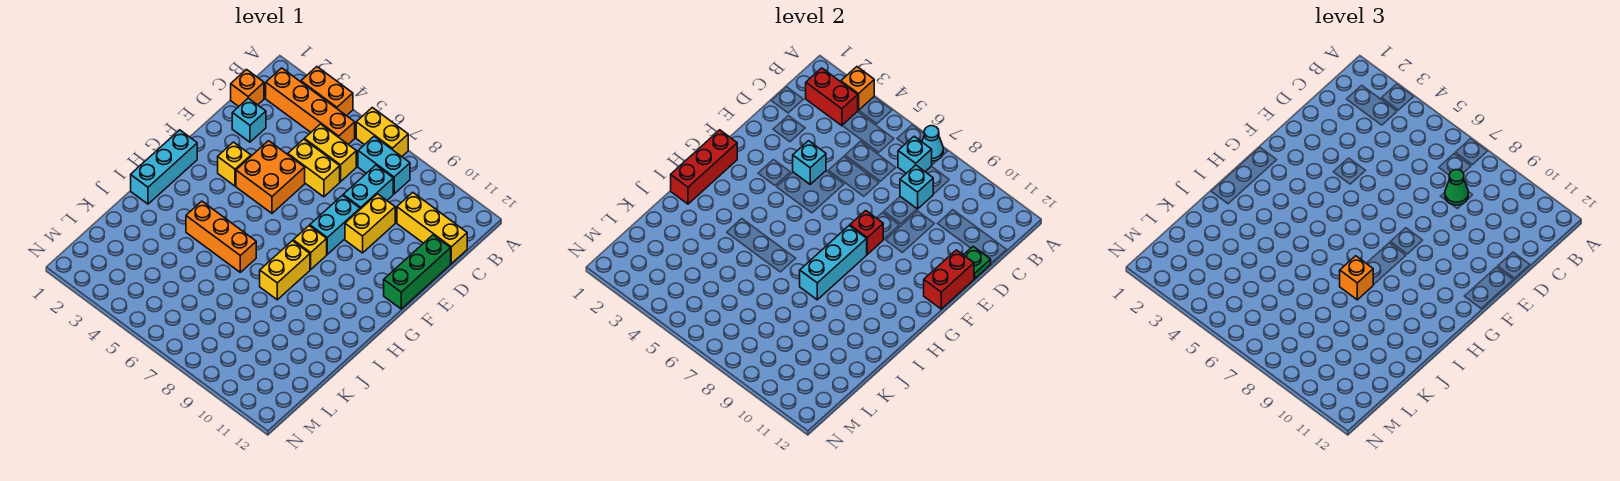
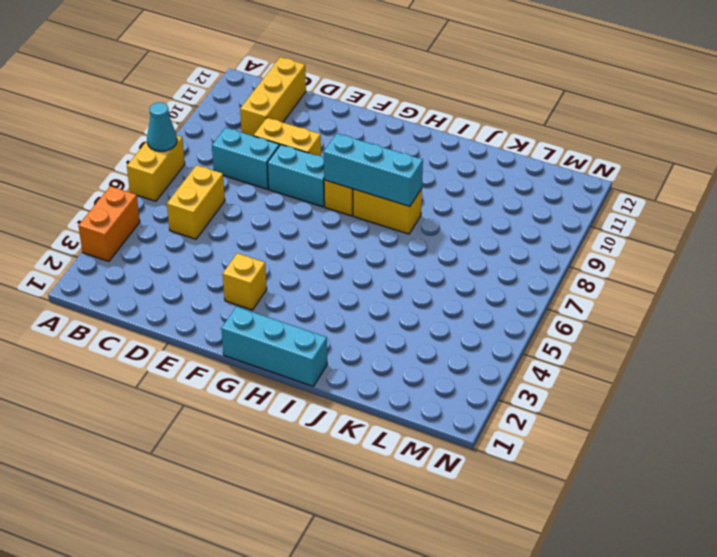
none -> orange brick B2:B5 level 1
none -> cyan brick B7:B8 level 1
none -> orange brick C1 level 1
none -> cyan brick D2 level 1

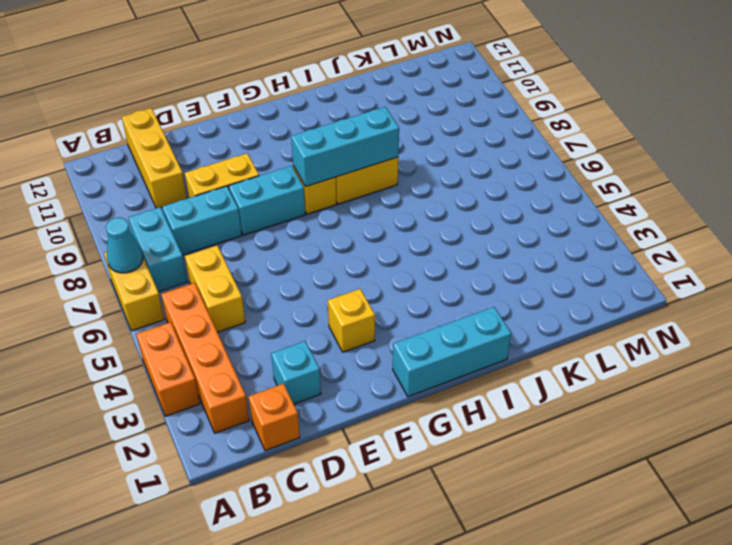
none -> yellow brick D5:D6 level 1
none -> green brick D12:F12 level 1
none -> orange brick E4:F5 level 1
none -> orange brick I4:I6 level 1

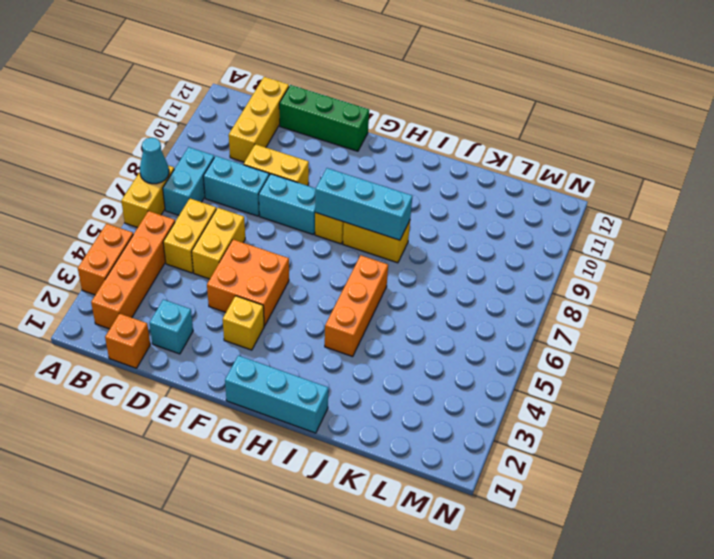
none -> orange brick A3 level 2
none -> red brick B2:B3 level 2
none -> cyan brick B7 level 2
none -> cyan brick C8 level 2

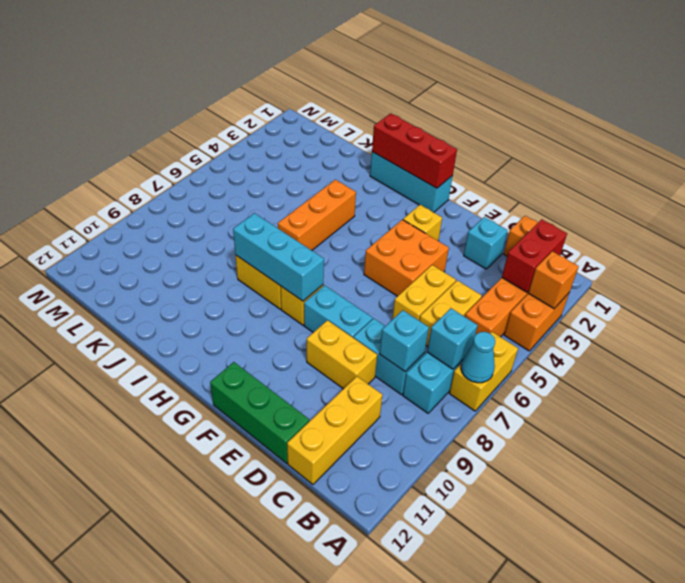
none -> green plate D12 level 2
none -> cyan brick E4 level 2
none -> red brick E12:F12 level 2
none -> red brick F8 level 2

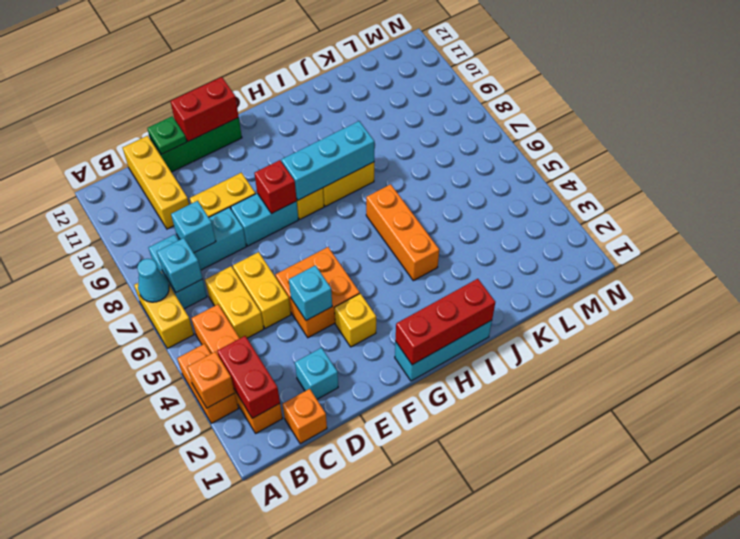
none -> green cone C8 level 3
none -> orange brick I8 level 3

